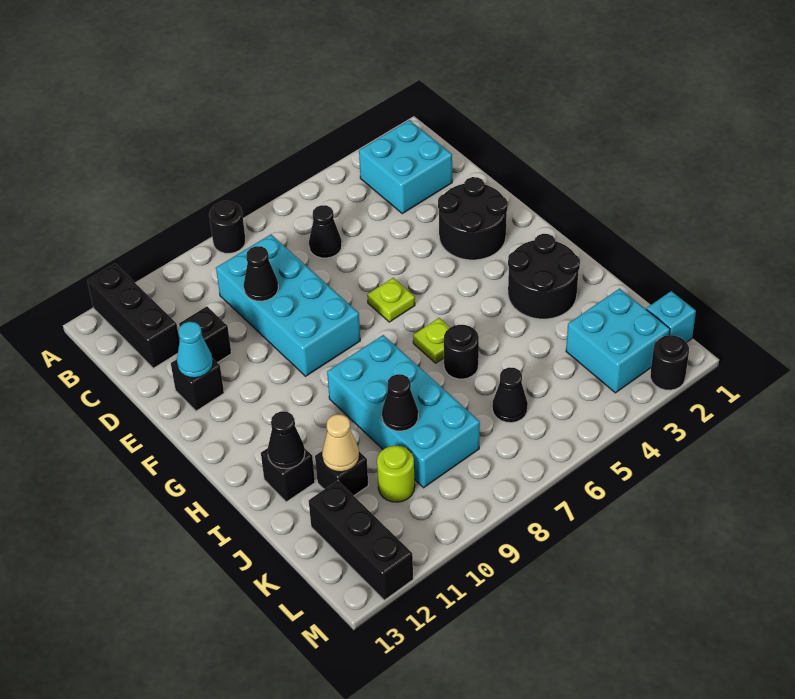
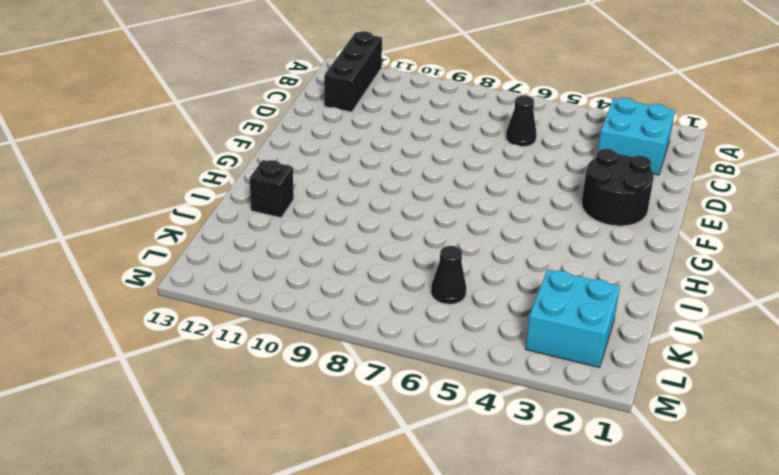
none -> black round brick A8 level 1
none -> cyan brick C8:F9 level 1
none -> black brick D11 level 1

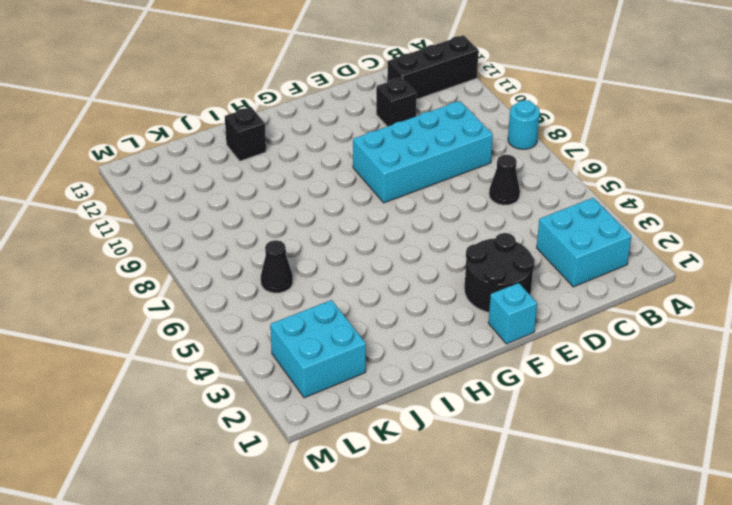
cyan round brick A8 level 1 -> black round brick A8 level 1
cyan brick F1 level 1 -> cyan brick L1 level 1
none -> black brick E12 level 1
none -> lime plate F6 level 1
none -> black round brick H2:I3 level 1

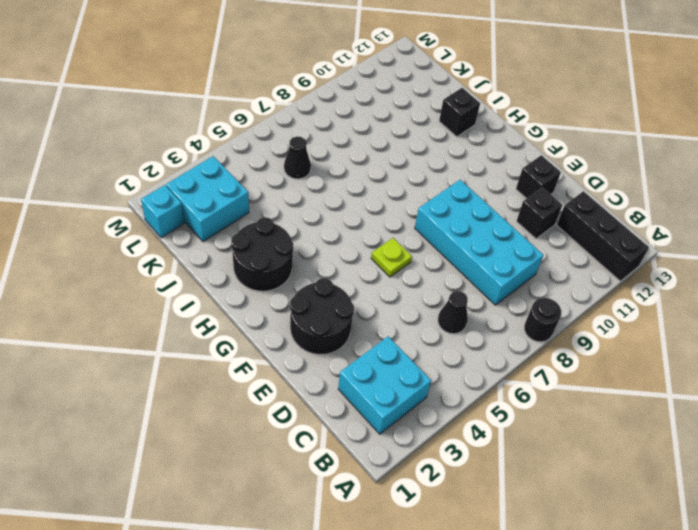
none -> lime plate H6 level 1
none -> cyan brick H8:K9 level 1
none -> black round brick I6 level 1

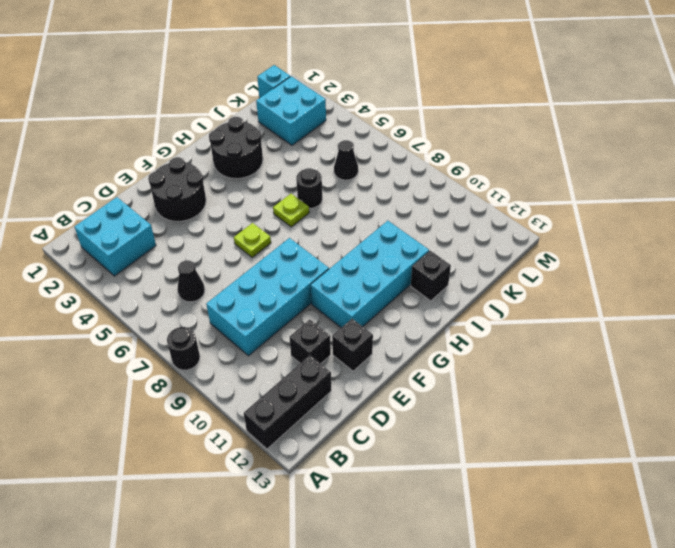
cyan brick F10:I11 level 1 -> cyan brick H8:K9 level 1
none -> black brick J11 level 1
none -> lime round brick K10 level 1
none -> black brick K12:M12 level 1

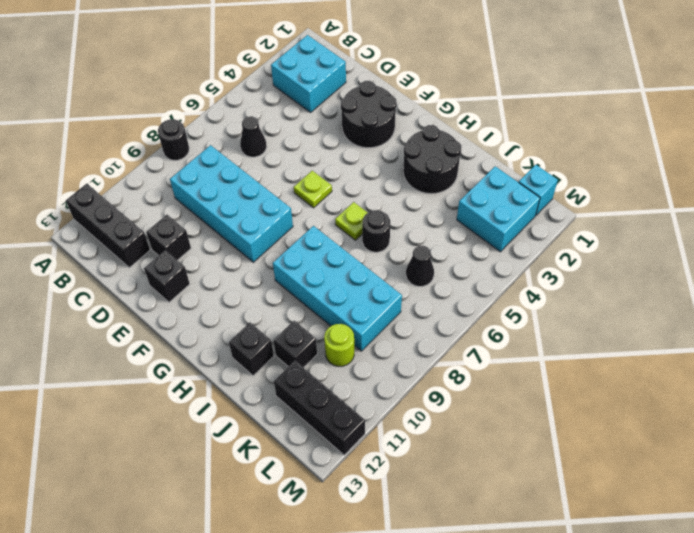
none -> black round brick M2 level 1
none -> black cone D9 level 2
none -> cyan cone E12 level 2

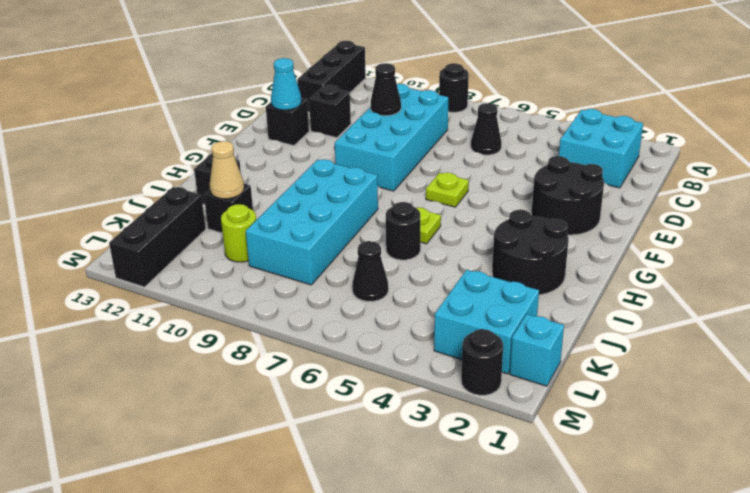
none -> black cone I12 level 2
none -> black cone J9 level 2

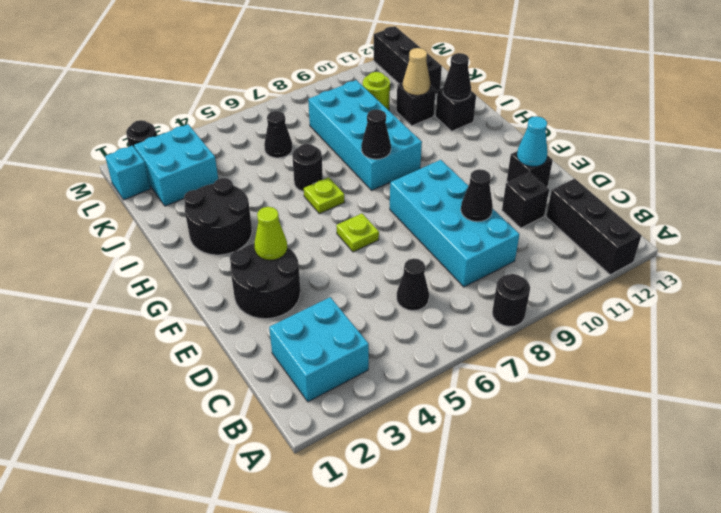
lime cone F3 level 2 -> none
black cone H8 level 2 -> black cone J9 level 2

